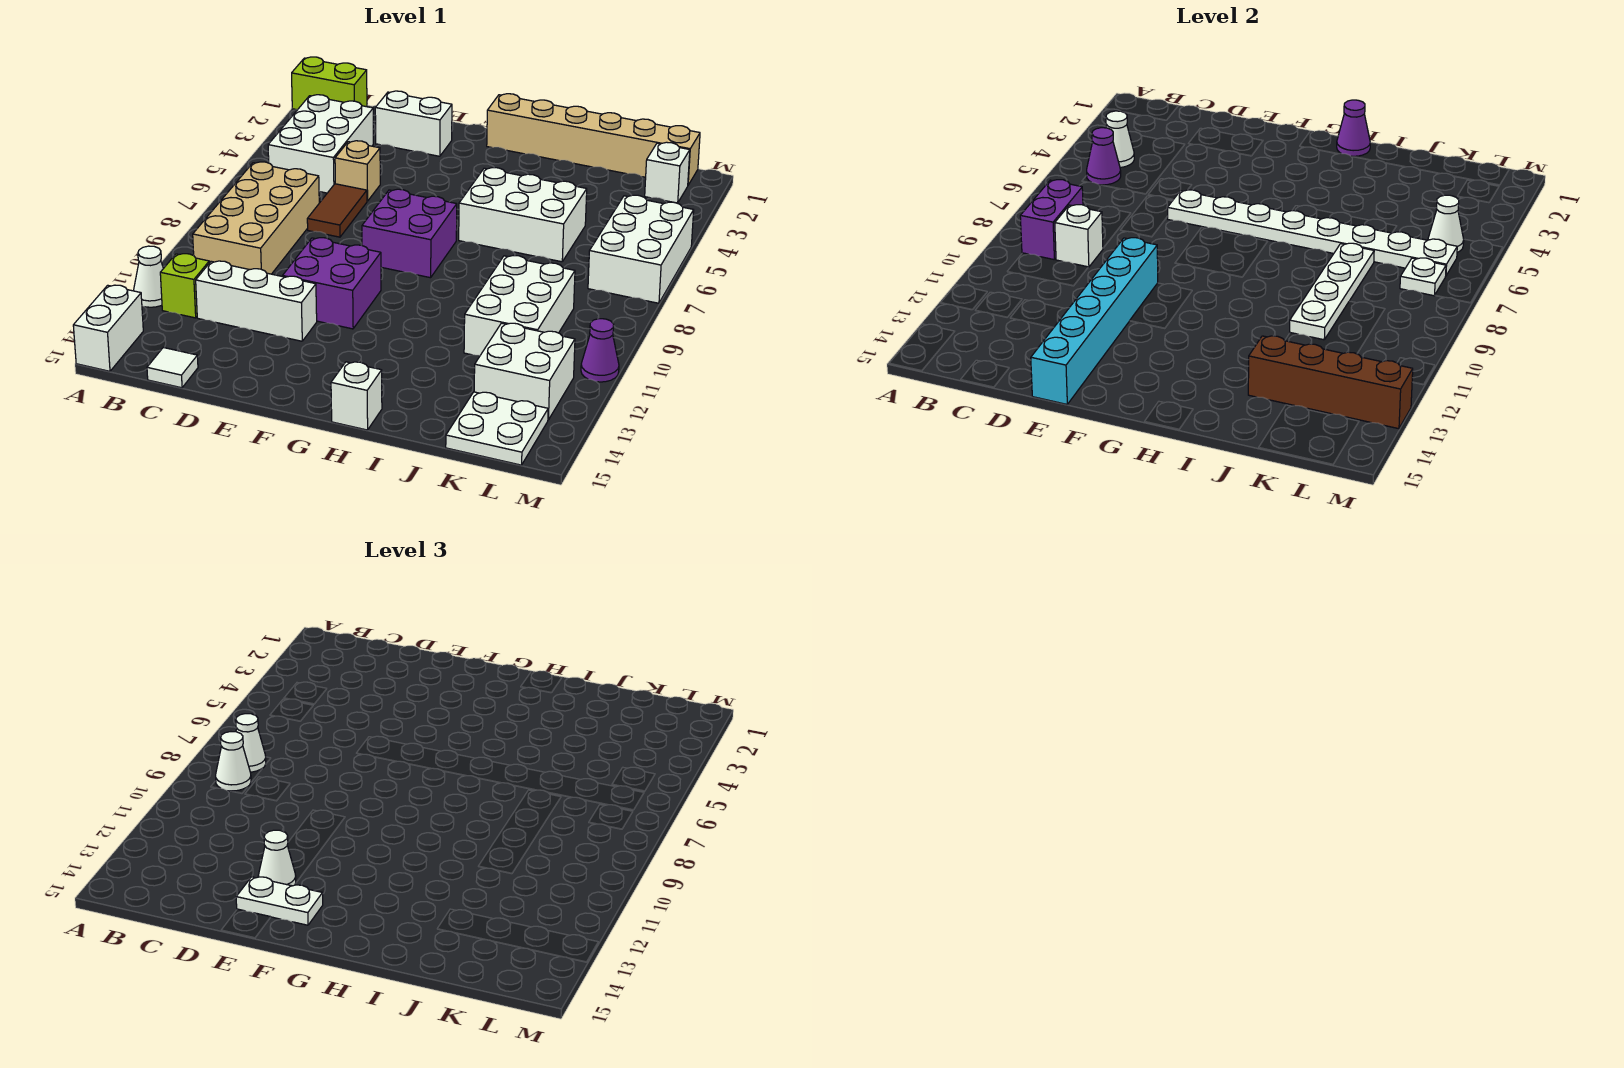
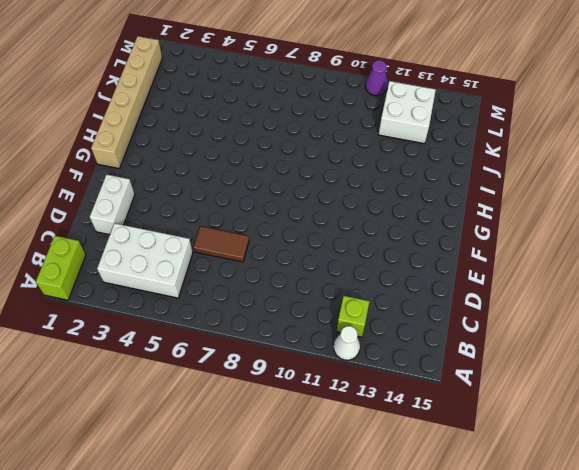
none -> white brick A14:A15 level 1
none -> tan brick B7:C10 level 1
none -> white brick C12:E12 level 1
none -> white tile C15 level 1

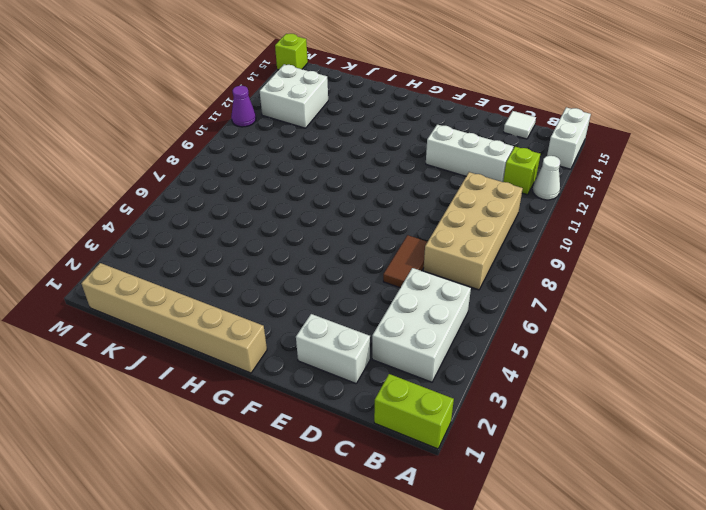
lime brick M15 level 1 -> none
none -> tan brick D5 level 1
none -> purple brick E10:F11 level 1
none -> purple brick F7:G8 level 1
none -> white brick H5:J6 level 1

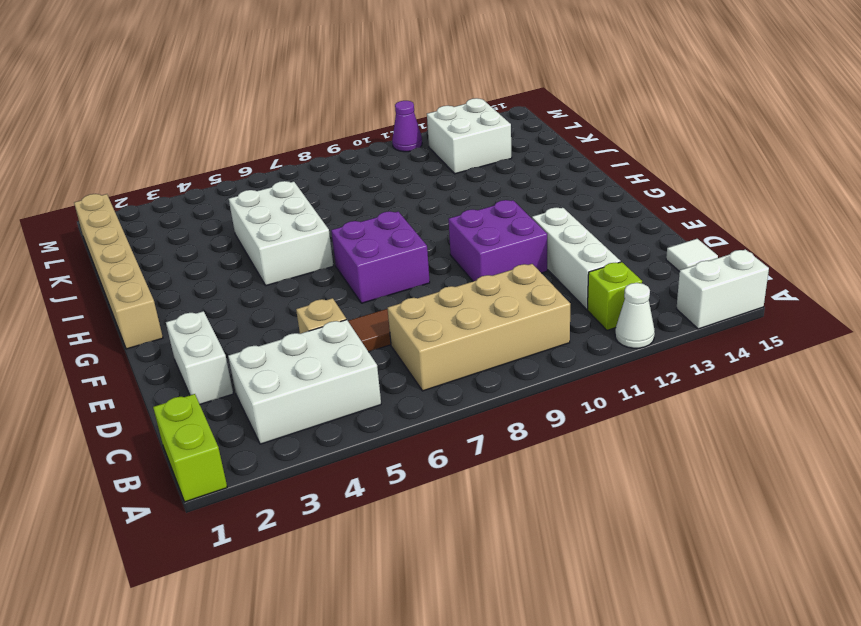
none -> white brick H15 level 1
none -> white brick J9:K11 level 1
none -> white plate K14:L15 level 1
none -> white brick L2 level 1

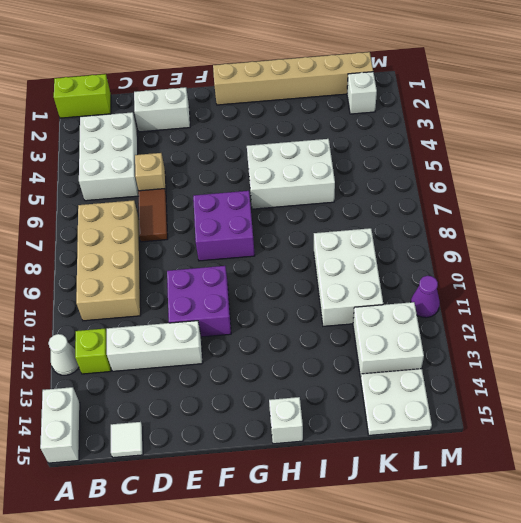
none -> white brick L5:M7 level 1
none -> white cone B4 level 2
none -> purple cone B5 level 2
none -> purple brick B8:B9 level 2

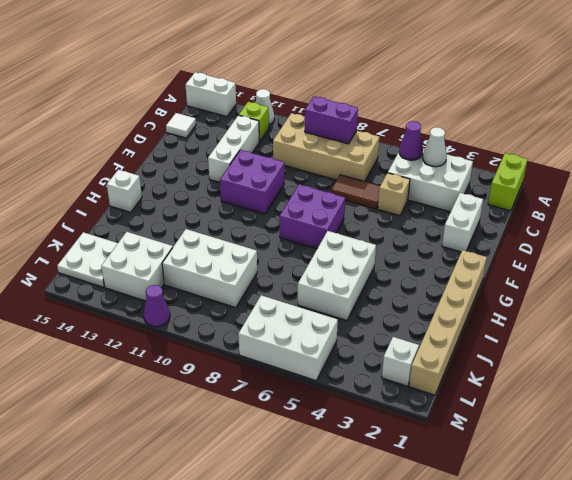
none -> white brick C9 level 2
none -> white plate E6:L6 level 2
none -> cyan brick E10:E15 level 2
none -> purple cone H1 level 2

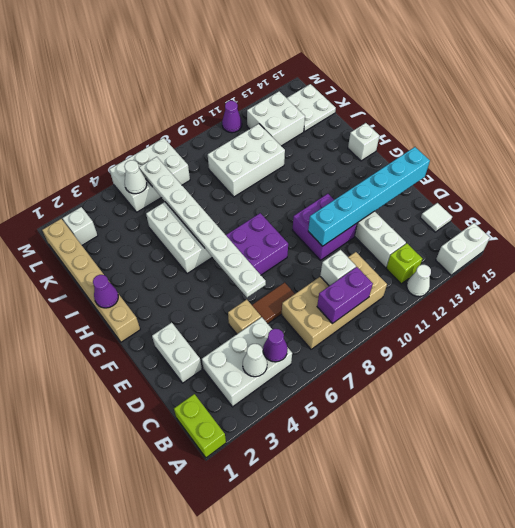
none -> white plate J7:J10 level 2
none -> brown brick J13:M13 level 2
none -> white plate L7 level 2
none -> white cone B8 level 3

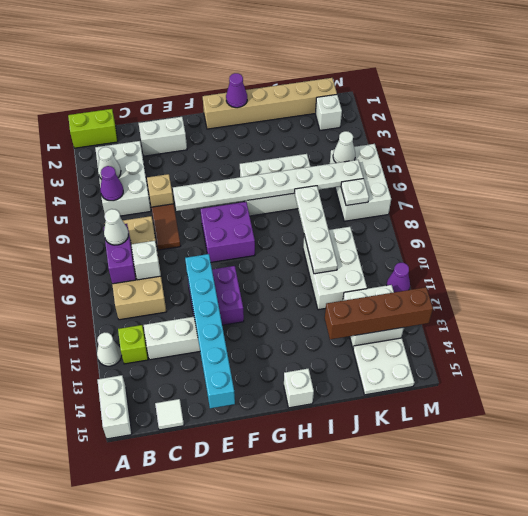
none -> white cone B9 level 3
none -> white cone E13 level 3
none -> white plate E14:F14 level 3

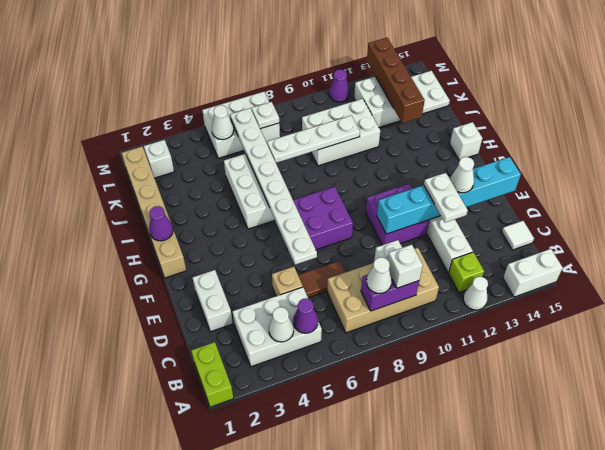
white brick B9 level 3 -> white cone B9 level 3
white plate D12:E12 level 3 -> white plate E14:F14 level 3

